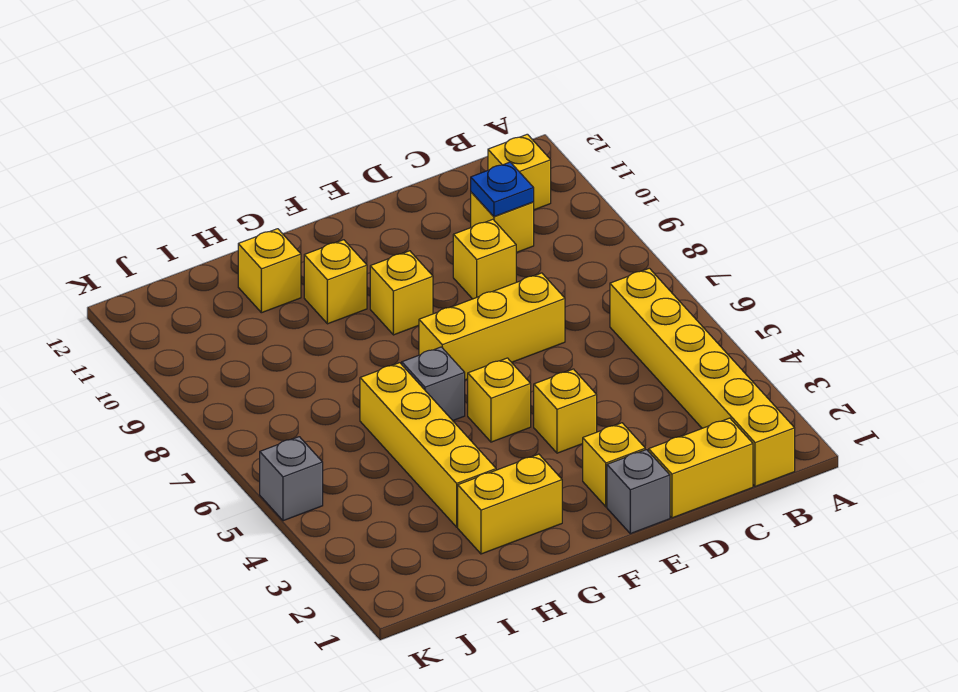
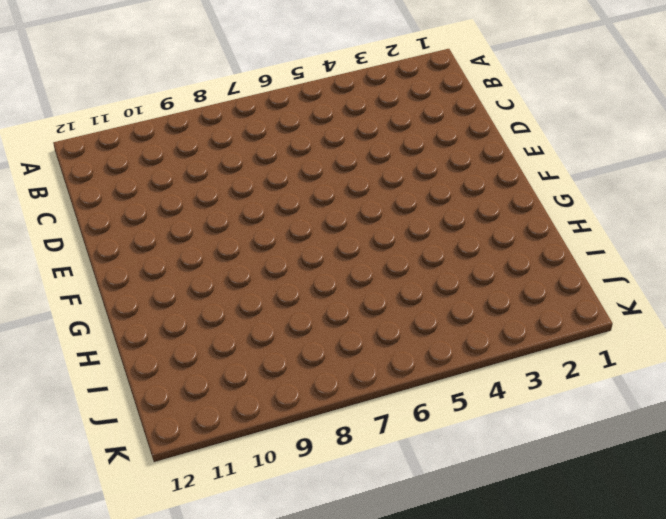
none -> yellow brick B1:B6 level 1
none -> yellow brick B11 level 1
none -> yellow brick C1:D1 level 1

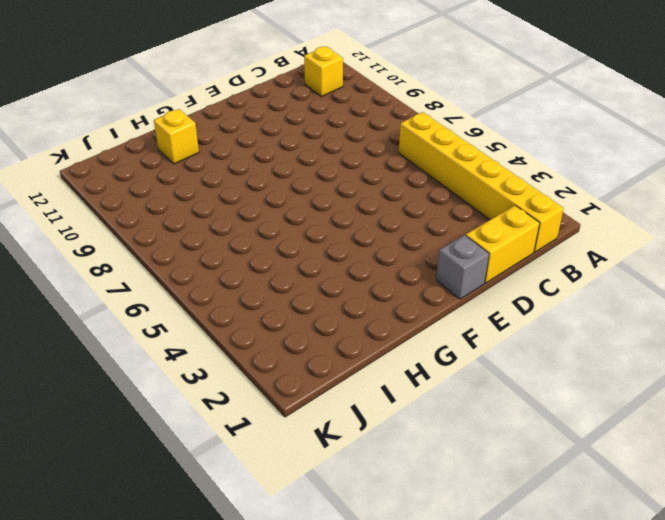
none -> yellow brick C10 level 1
none -> yellow brick D7:F7 level 1
none -> yellow brick D9 level 1

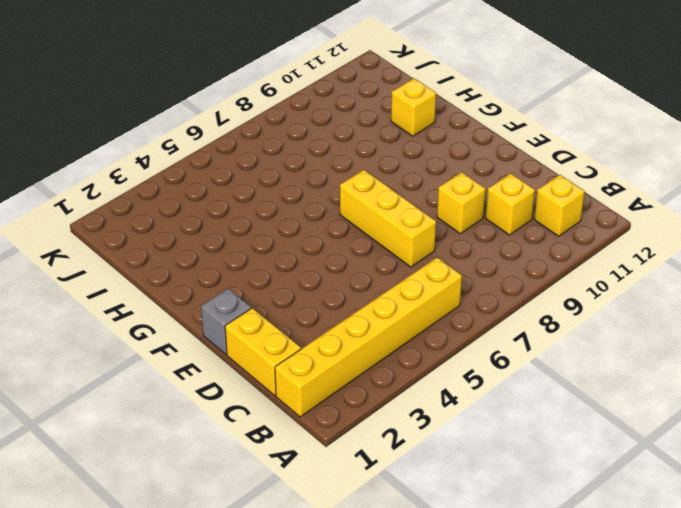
none -> yellow brick E2 level 1
none -> yellow brick E4 level 1
none -> yellow brick F5 level 1

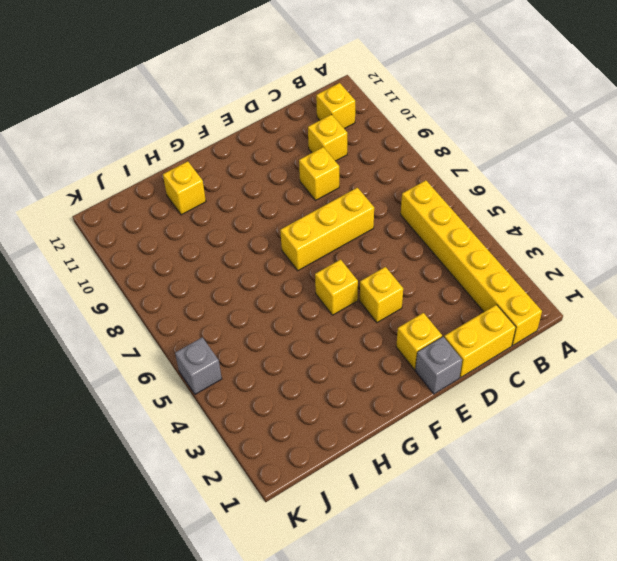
none -> yellow brick F9 level 1
none -> yellow brick G2:H2 level 1
none -> grey brick G6 level 1

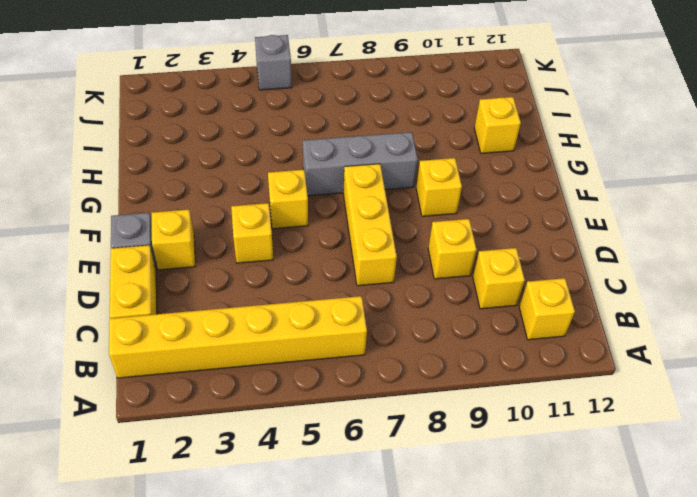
grey brick G6:G8 level 1 -> grey brick G6 level 1
none -> yellow brick G2:H2 level 1
none -> yellow brick G10 level 1
none -> yellow brick H3:H6 level 1

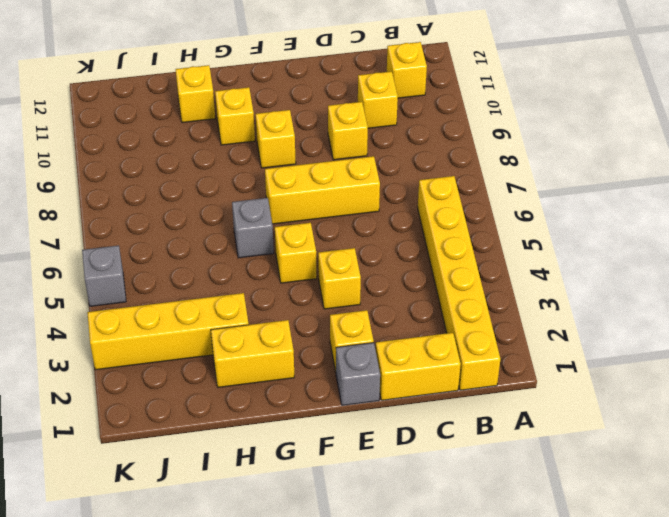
yellow brick H3:K3 level 1 -> yellow brick H3:H6 level 1
none -> blue plate C10 level 2

